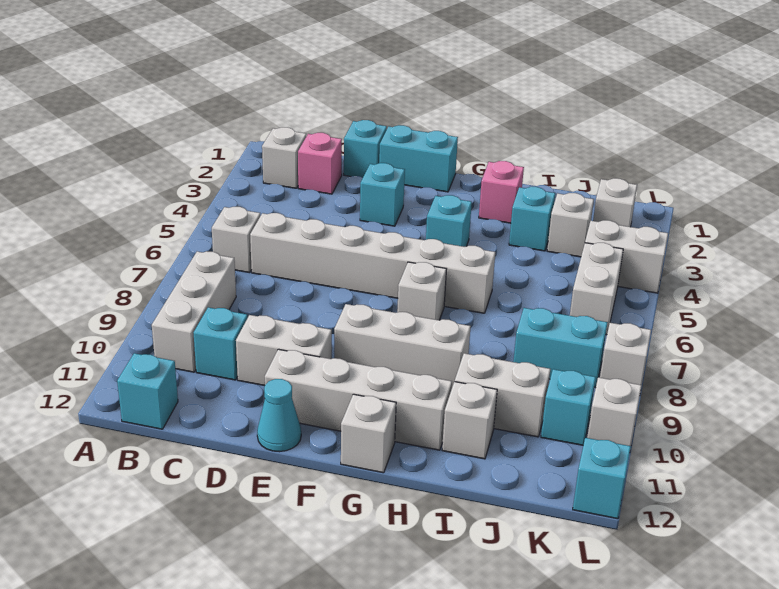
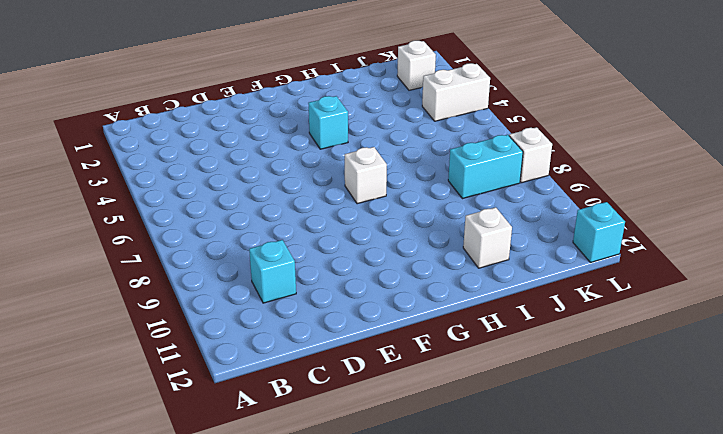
none -> white brick B2 level 1
none -> white brick B6 level 1
none -> white brick B8:B10 level 1
none -> cyan brick B12 level 1

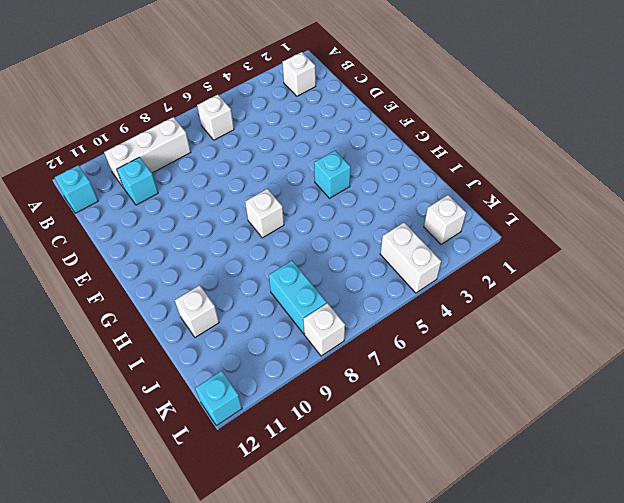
none -> pink brick C2 level 1
none -> white brick C6:H6 level 1
none -> cyan brick D1 level 1
none -> white brick D10:E10 level 1

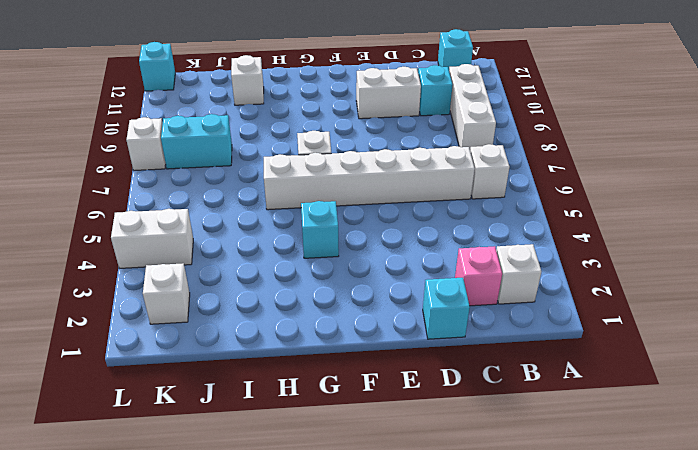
none -> cyan brick E1:F1 level 1
none -> cyan brick E3 level 1
none -> white brick E11:H11 level 1
none -> cyan cone E12 level 1

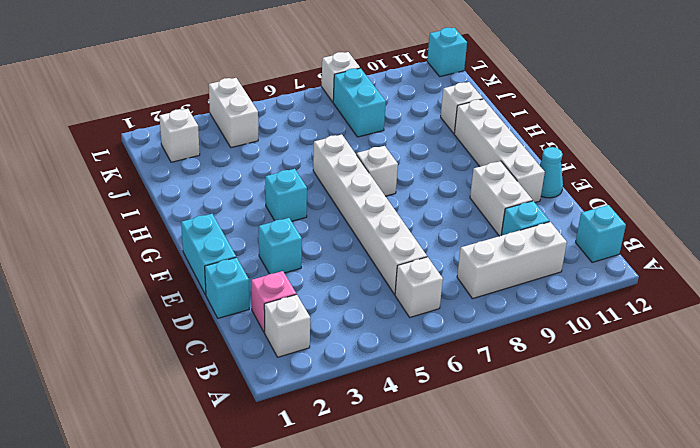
none -> white brick F9:H9 level 1
none -> white brick G12 level 1
none -> pink brick H2 level 1
none -> cyan brick I3 level 1

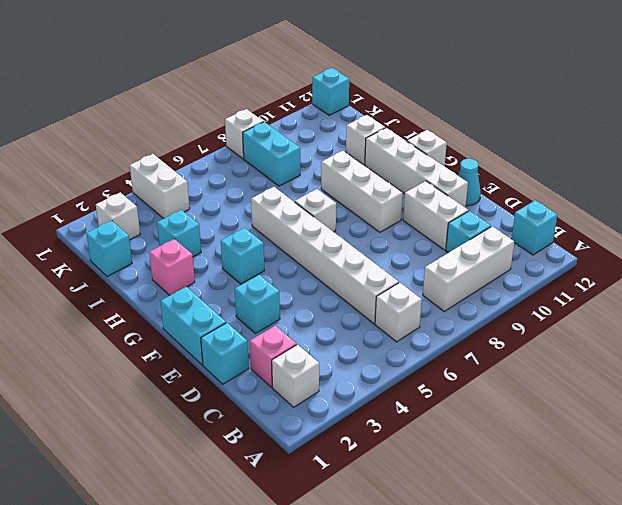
cyan brick J1 level 1 -> cyan brick K10 level 1
none -> white brick I10:J10 level 1
none -> white brick J3 level 1
none -> white brick K5:K6 level 1
none -> white brick L10 level 1

